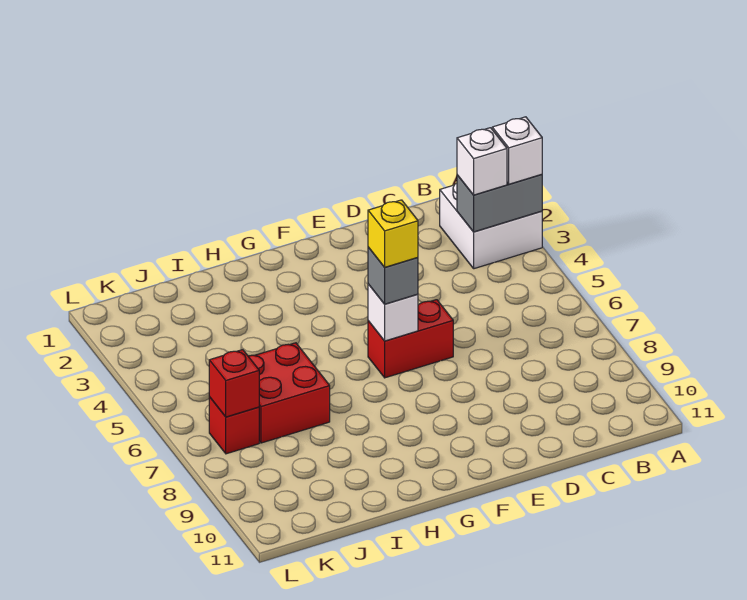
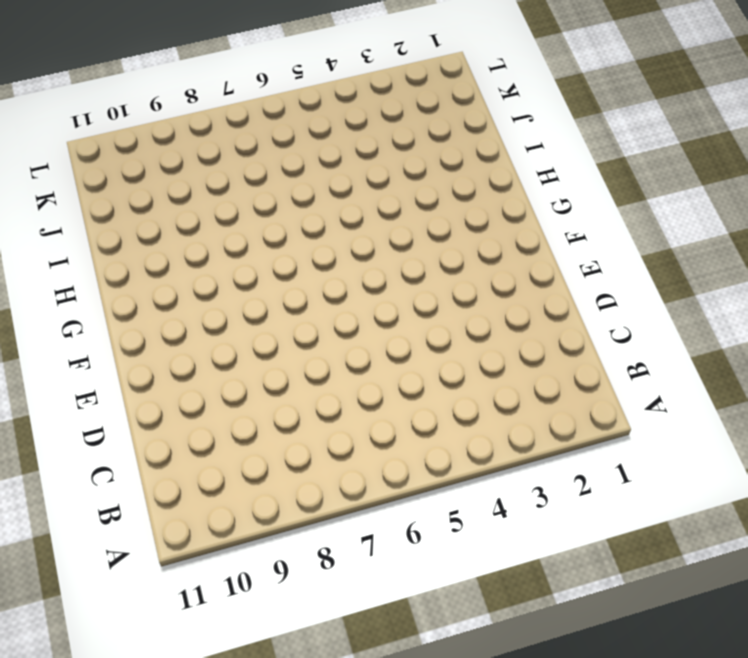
none -> white brick A2:B3 level 1
none -> red brick E6:F6 level 1

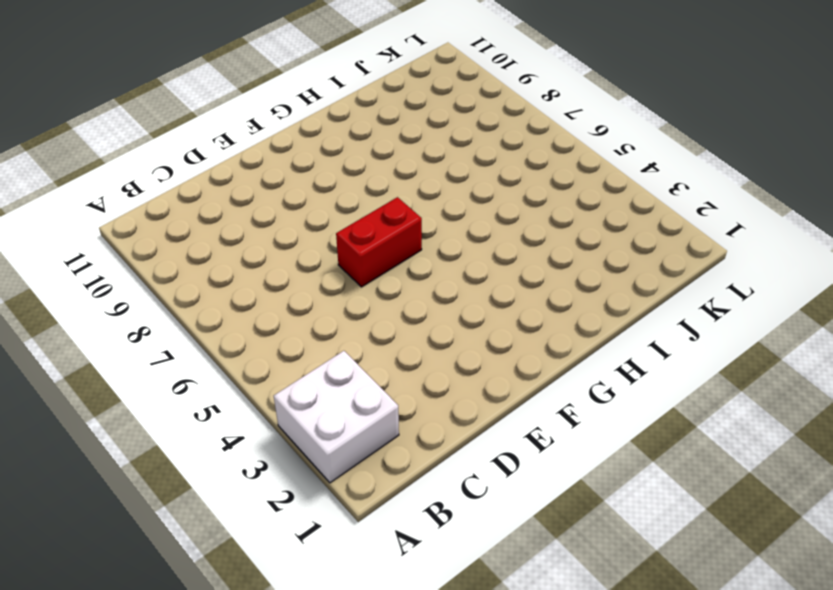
none -> red brick I6:J7 level 1
none -> red brick K7 level 1

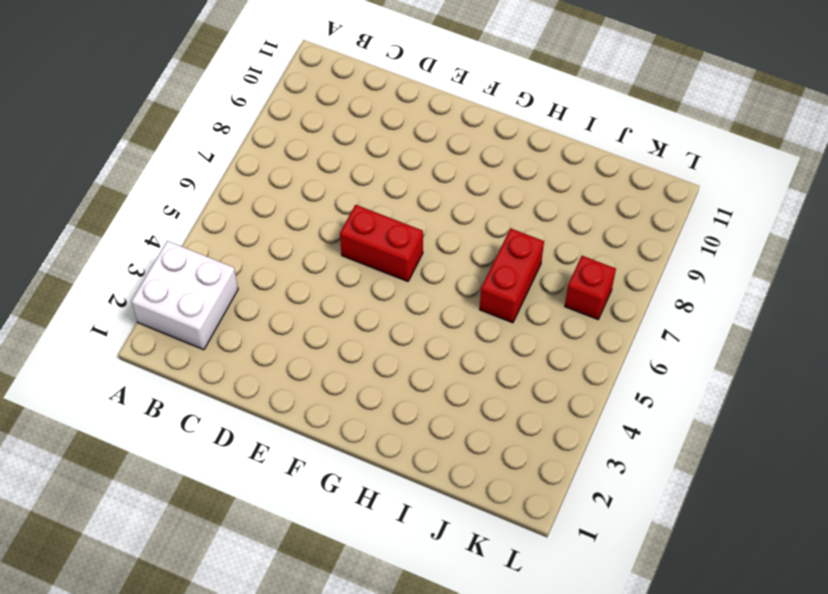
red brick I6:I7 level 1 -> red brick I6:J7 level 1
none -> grey brick A3:B3 level 2
none -> white brick F6 level 2

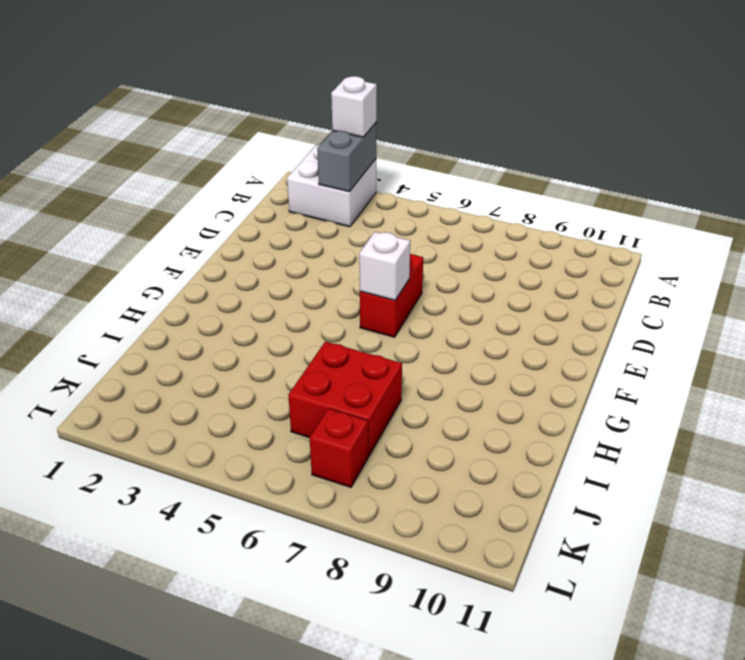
none -> red brick K7 level 2
none -> white brick B3 level 3

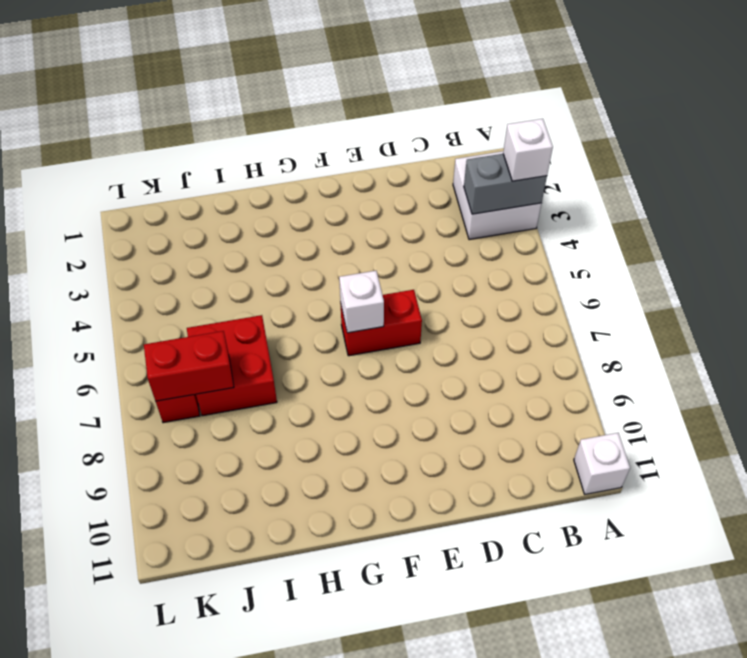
white brick A11 level 1 -> white brick B3 level 3
red brick J7:K7 level 2 -> red brick K7 level 2
none -> grey brick F6 level 3
none -> yellow brick F6 level 4

